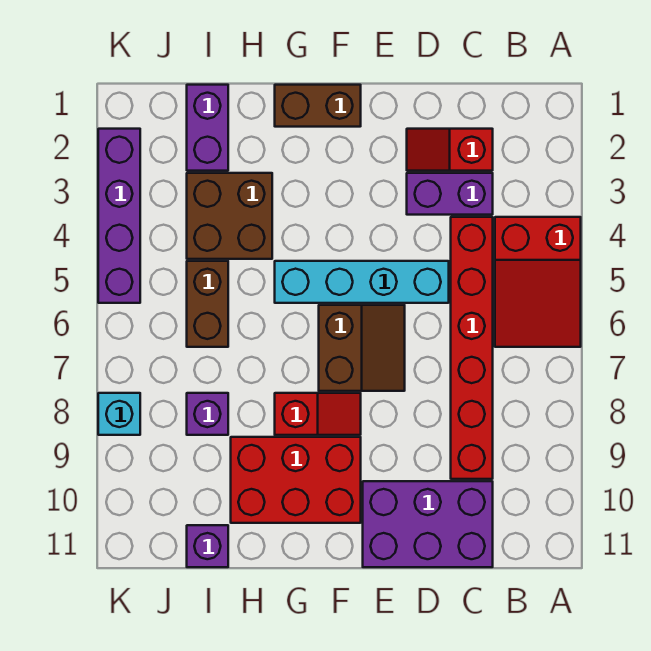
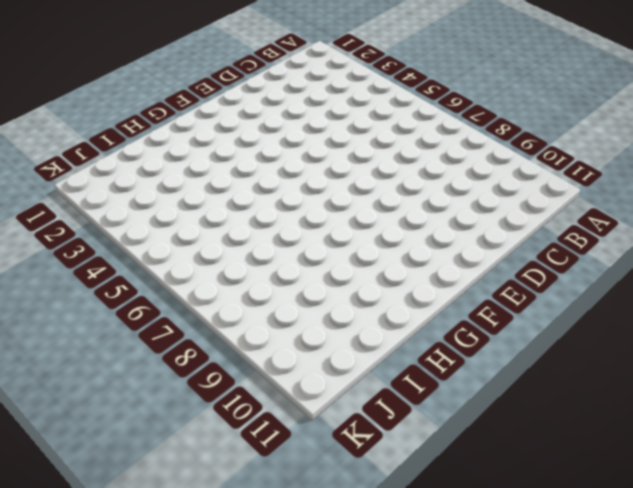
none -> red slope A4:B6 level 1 top 4
none -> red slope C2:D2 level 1 top C
none -> purple brick C3:D3 level 1

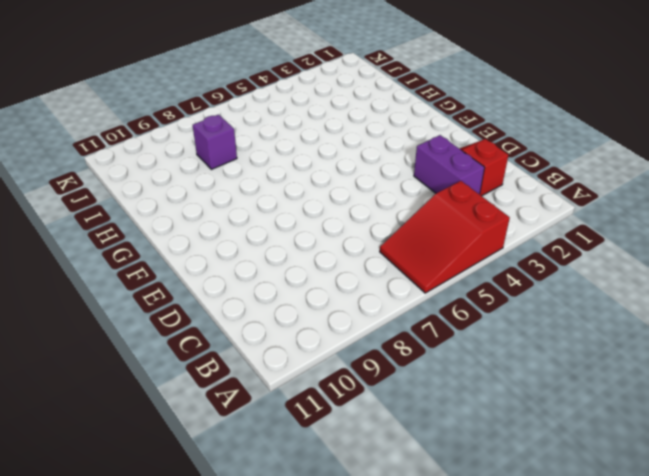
none -> red brick C4:C9 level 1
none -> purple brick C10:E11 level 1
none -> cyan brick D5:G5 level 1

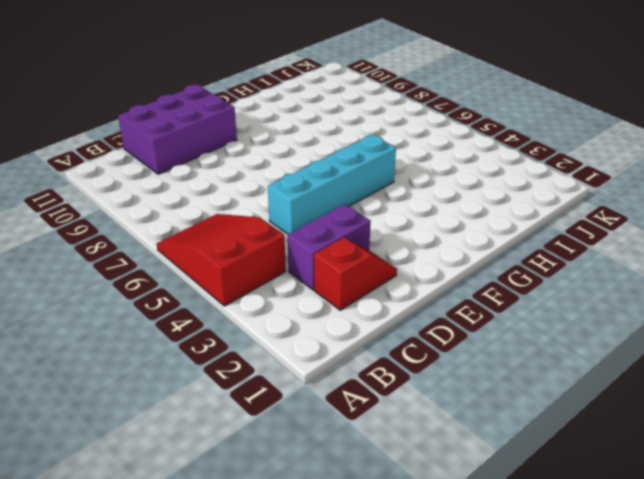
none -> red brick C4:C9 level 1
none -> brown slope E6:F7 level 1 top F
none -> brown brick F1:G1 level 1

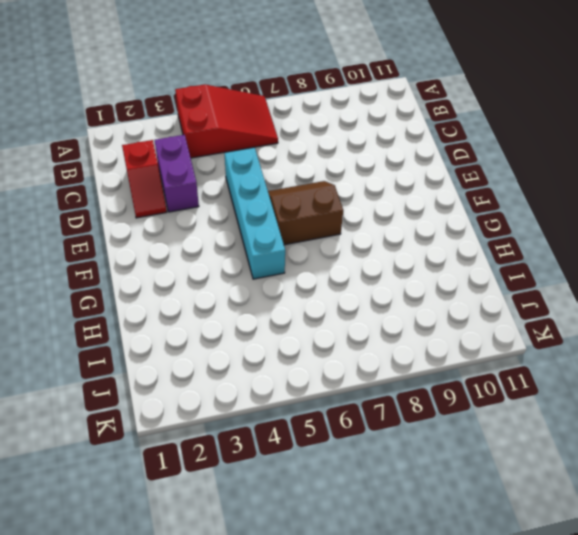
none -> red brick C4:C9 level 1
none -> purple brick C10:E11 level 1
none -> brown brick F1:G1 level 1

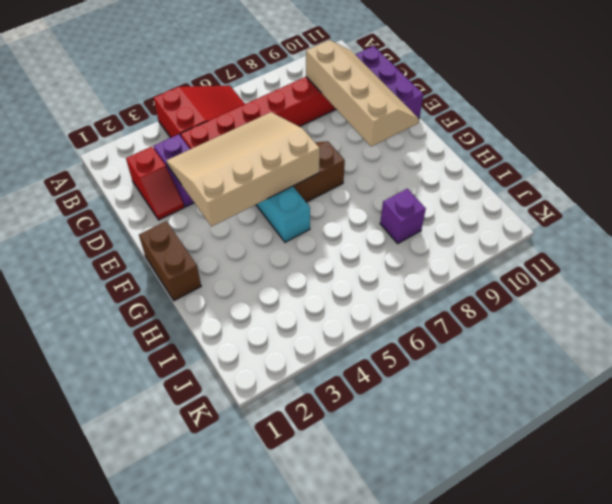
tan slope C9:F10 level 2 top 9 -> none
tan slope D3:F6 level 2 top F -> none
none -> red slope F8:G8 level 1 top G
none -> red brick F9:H10 level 1
none -> brown brick H3:I4 level 1

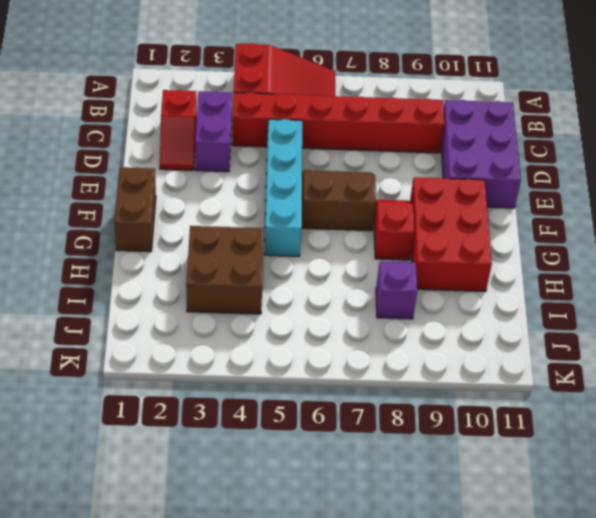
none -> purple brick I1:I2 level 1
none -> brown brick I5:I6 level 1
none -> purple brick I11 level 1

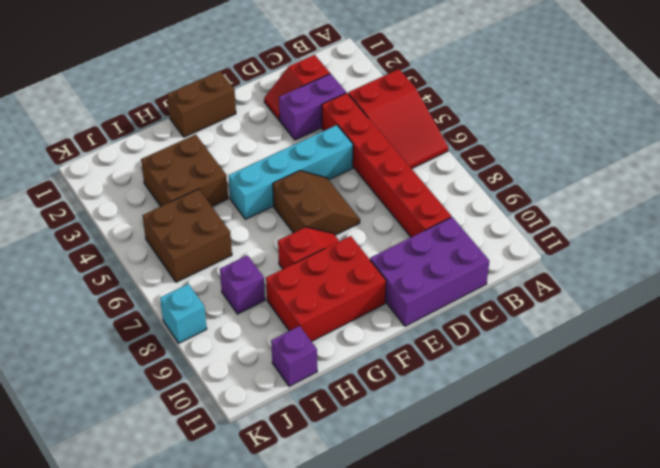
brown brick I5:J6 level 1 -> brown brick I5:I6 level 1
none -> purple brick I1:I2 level 1
none -> purple brick K2:K5 level 1

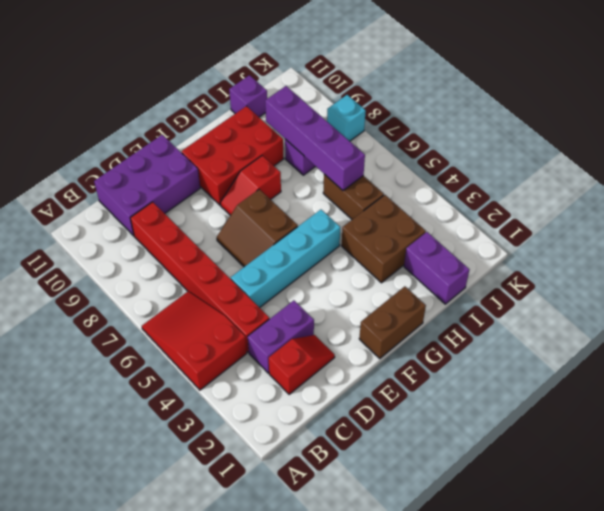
purple brick I6:I9 level 2 -> purple brick K2:K5 level 1

